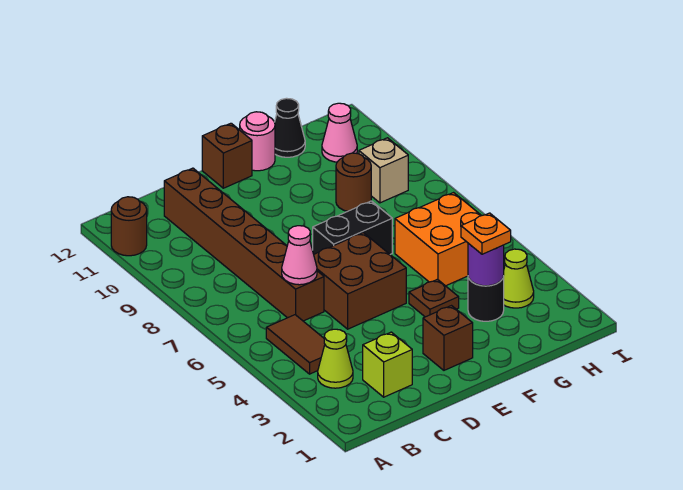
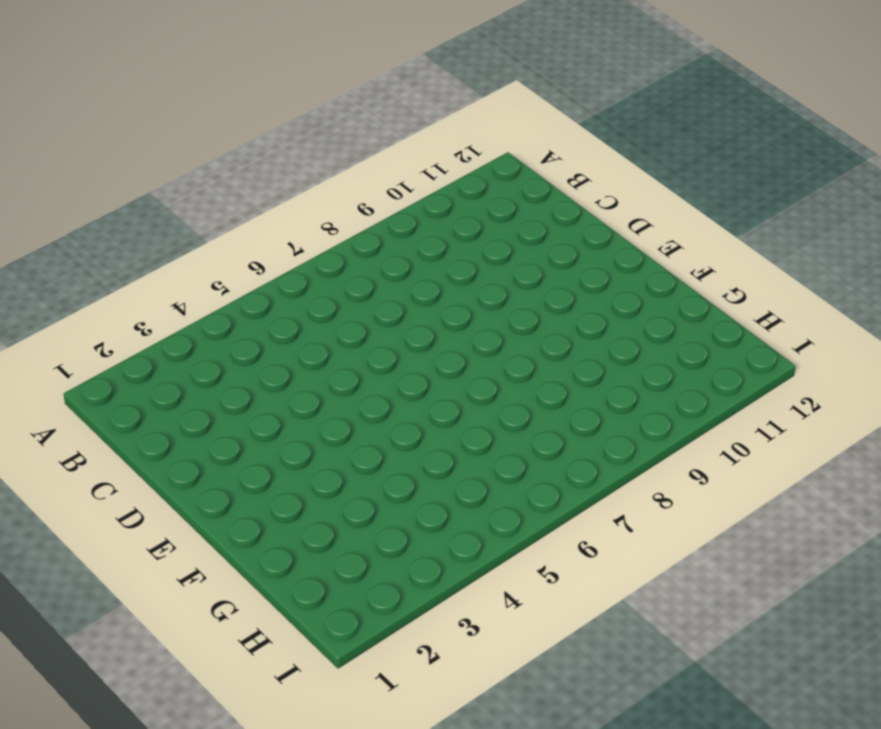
none -> brown round brick A11 level 1
none -> lime cone B3 level 1
none -> brown tile B4:B5 level 1

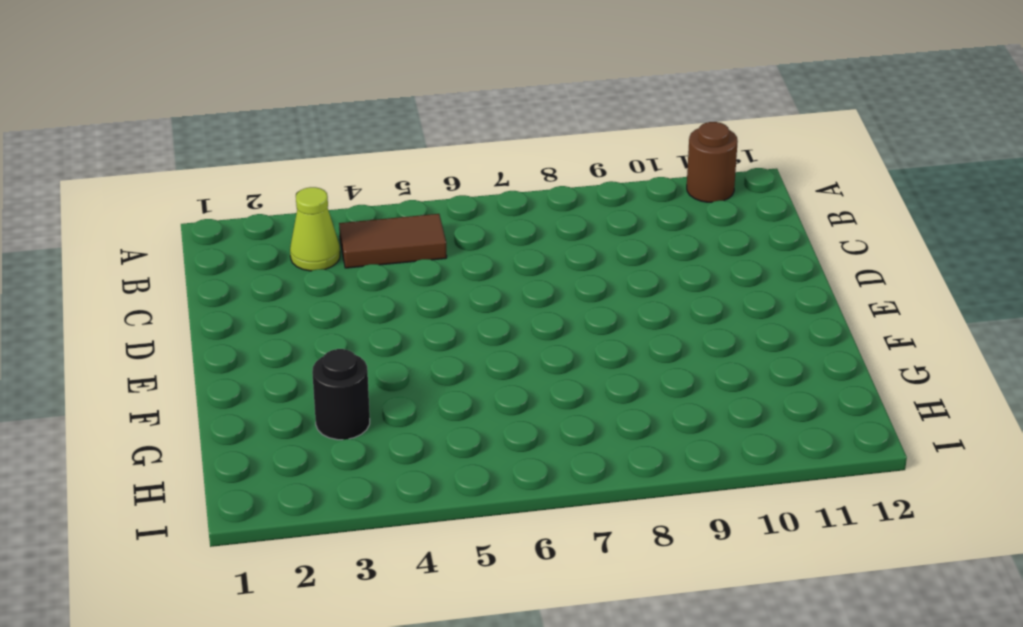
none -> lime brick C2 level 1
none -> brown brick C6:C11 level 1
none -> brown brick D5:E6 level 1

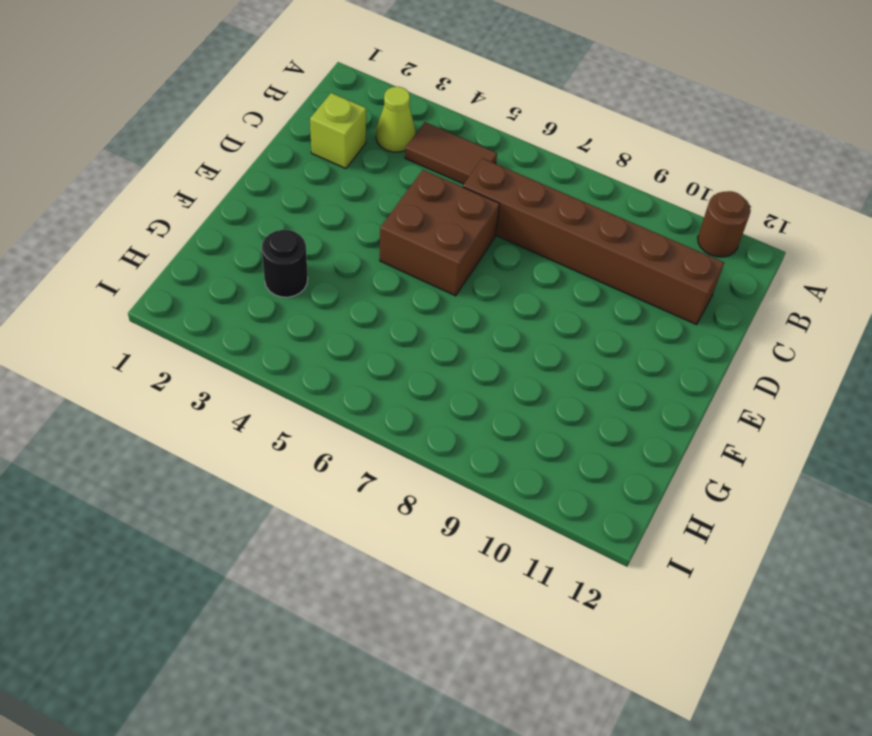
none -> brown brick E2 level 1
none -> black brick E7:F7 level 1
none -> brown brick E12 level 1

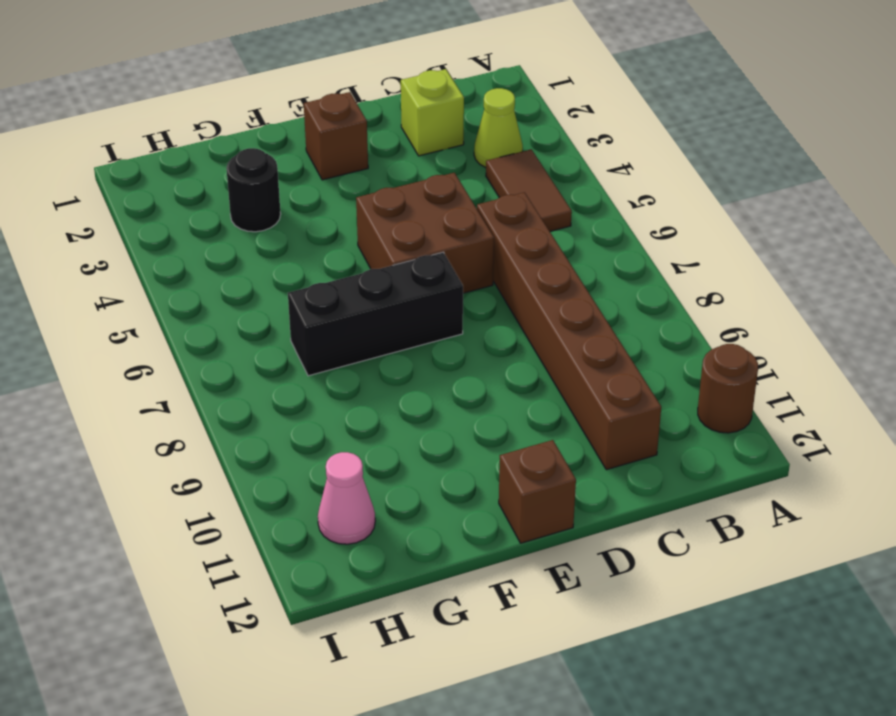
black brick E7:G7 level 1 -> black brick E7:F7 level 1
none -> brown plate F4 level 1
none -> pink round brick F12 level 1
none -> orange brick G5:H6 level 1

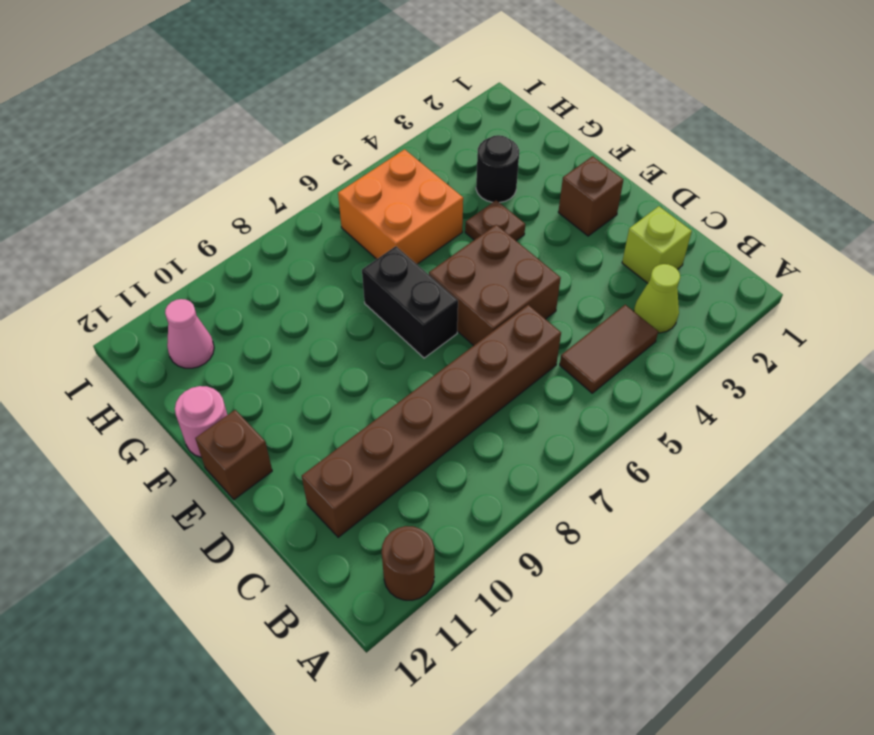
none -> brown round brick G9 level 1
none -> black cone G12 level 1
none -> lime cone H3 level 1

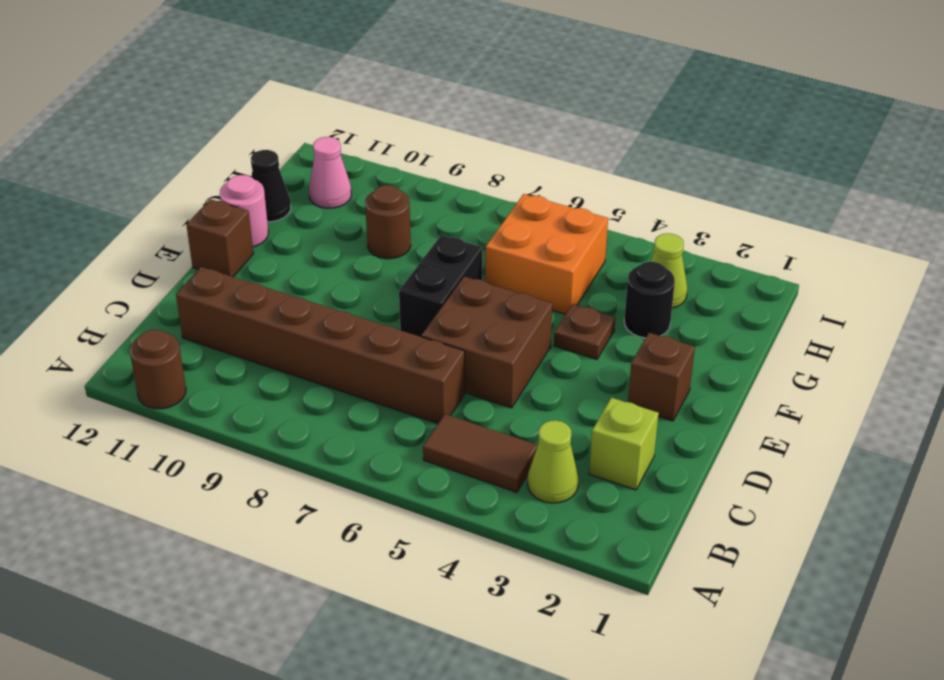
none -> tan brick H9 level 1
none -> pink cone C6 level 2
none -> purple round brick G3 level 2

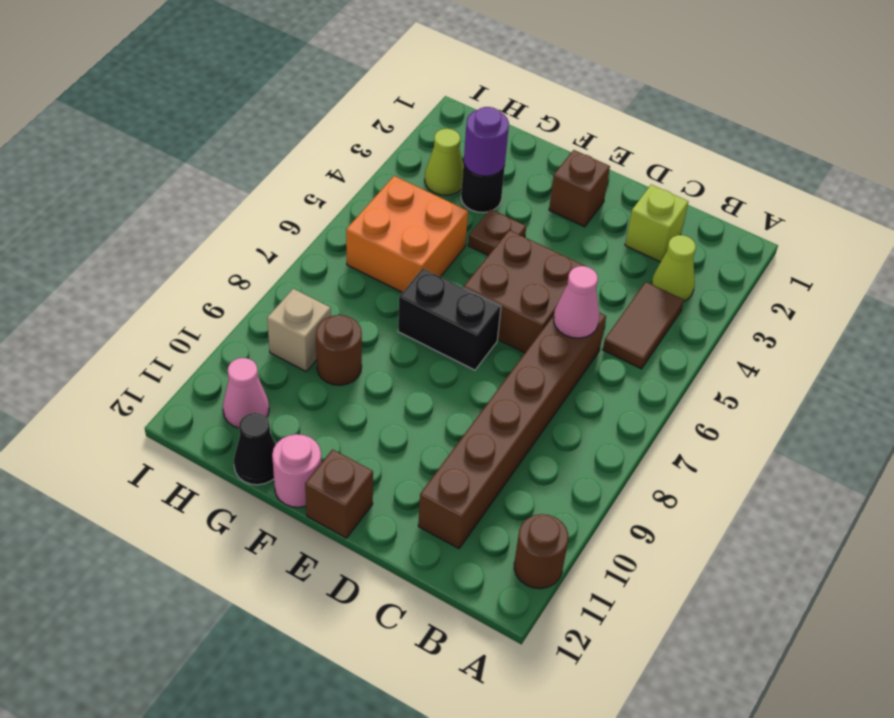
none -> orange plate G3 level 3

